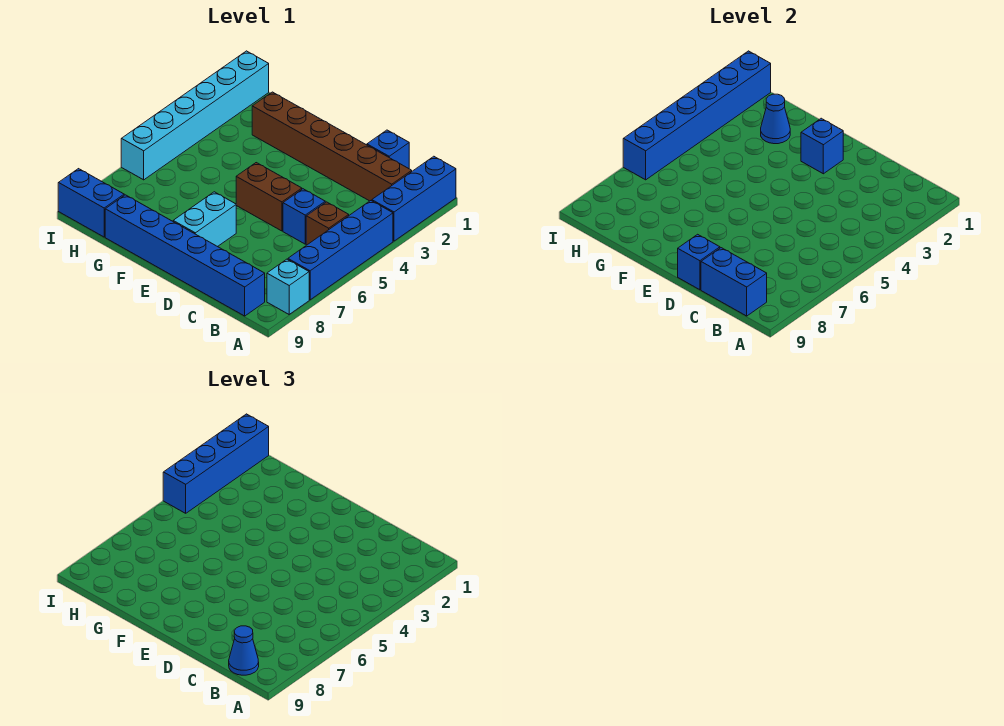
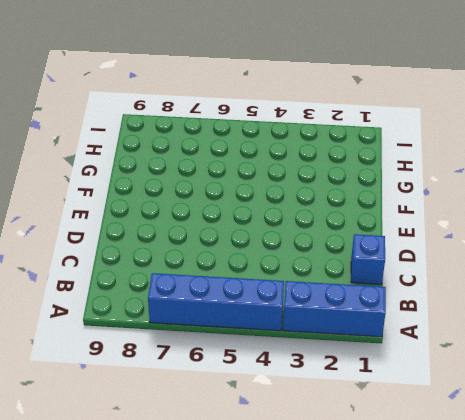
none -> cyan brick A8 level 1
none -> brown brick B2:G2 level 1
none -> brown brick B5 level 1

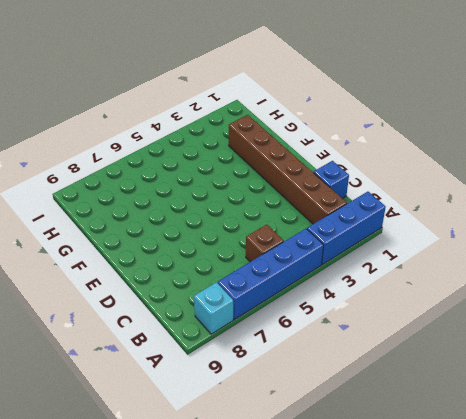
none -> blue brick B9:G9 level 1
none -> blue brick C5 level 1
none -> brown brick D5:E5 level 1

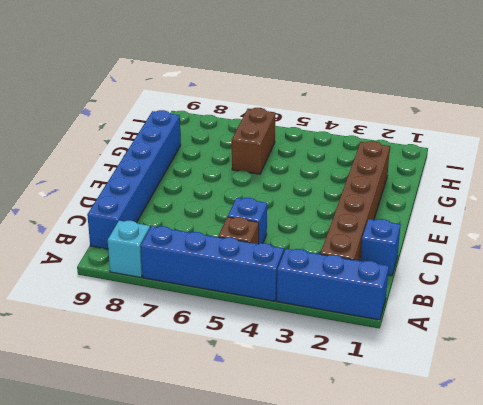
brown brick G6:H6 level 1 -> brown brick D5:E5 level 1
none -> cyan brick E7:E8 level 1
none -> blue brick H9:I9 level 1
none -> cyan brick I1:I6 level 1

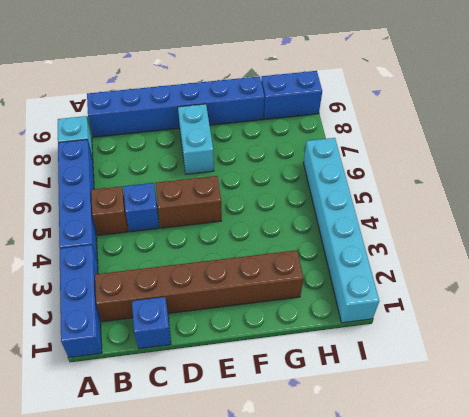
none -> blue brick B9:C9 level 2
none -> blue brick D9 level 2
none -> blue brick E2 level 2

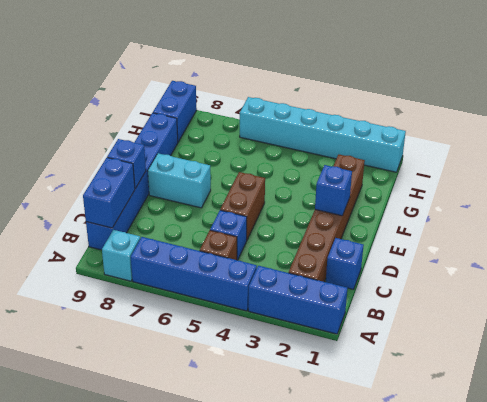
none -> blue cone G2 level 2
none -> blue brick I1:I6 level 2
none -> blue cone B9 level 3

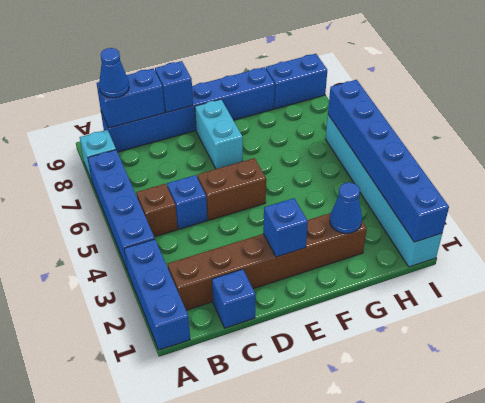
none -> blue brick I1:I4 level 3

